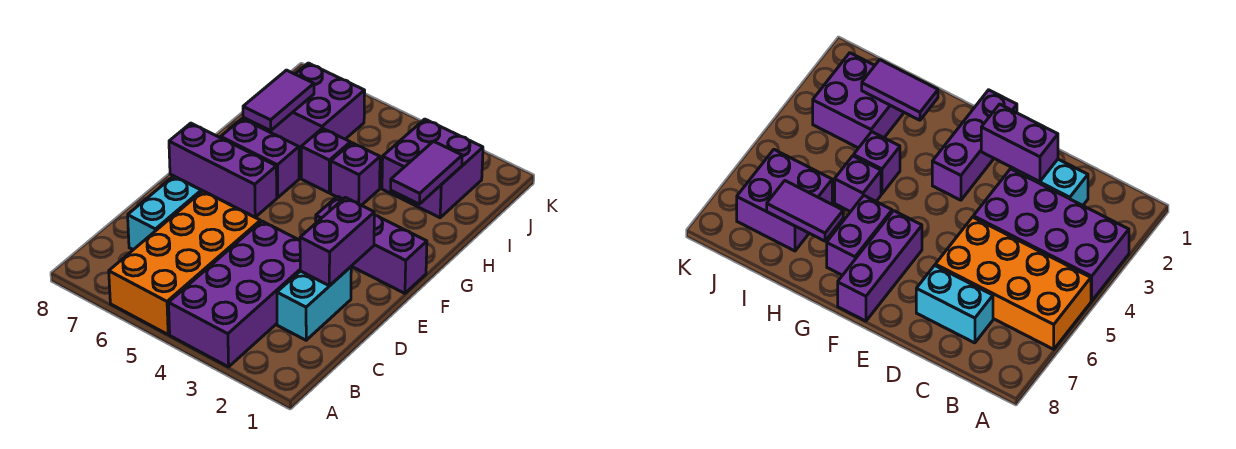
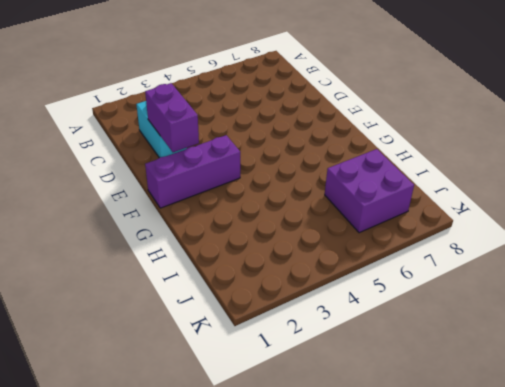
none -> purple brick A3:D4 level 1
none -> orange brick A5:D6 level 1
none -> cyan brick C7:D7 level 1

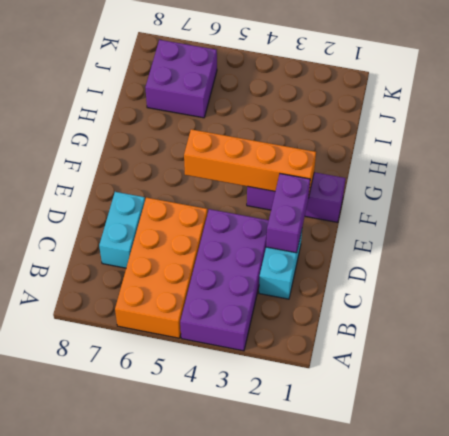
orange brick F2:F5 level 2 -> none
none -> purple brick F6:F8 level 1
none -> purple brick G6:G7 level 1
none -> purple brick H4 level 1

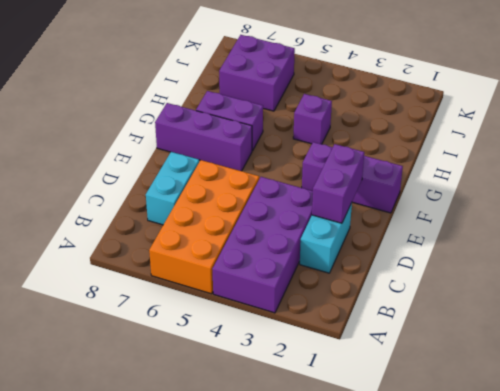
none -> purple brick H5 level 1
none -> purple brick I2:J3 level 1
none -> purple tile H2:I2 level 2

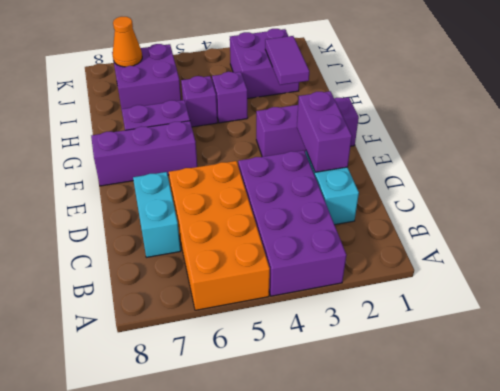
orange cone J7 level 2 -> none
none -> purple tile H7:I7 level 2

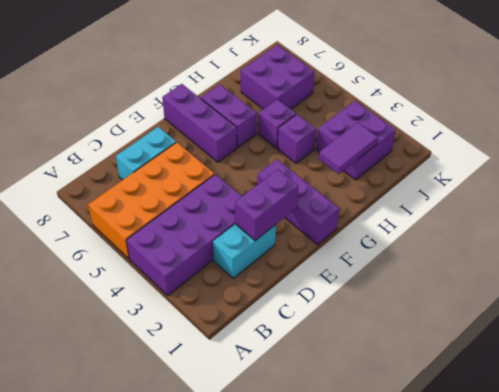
none -> purple tile H7:I7 level 2

